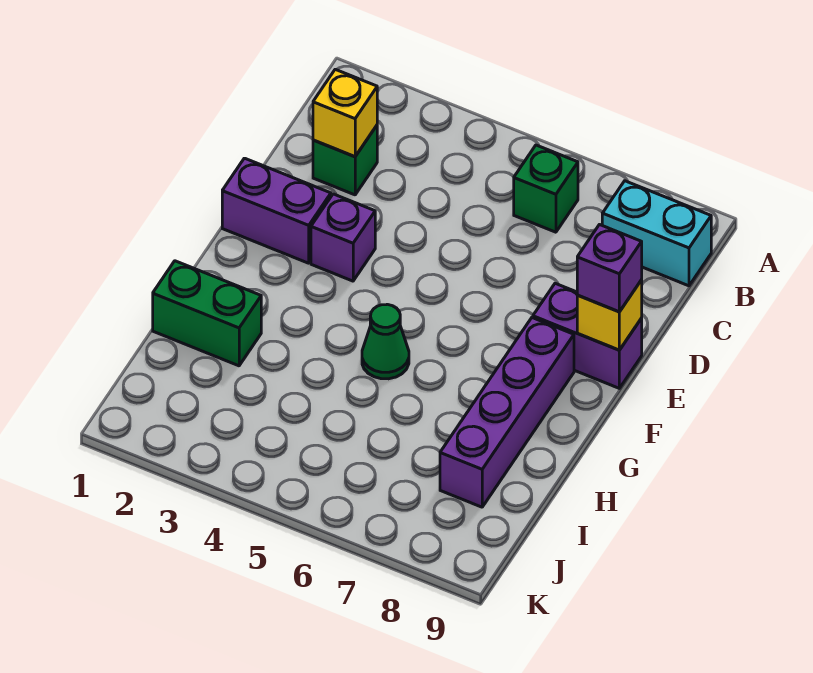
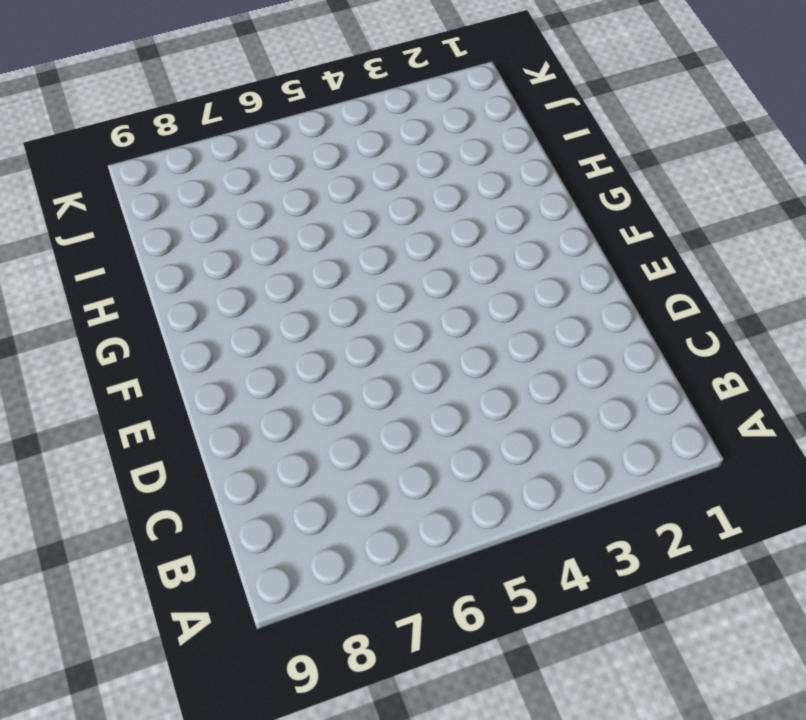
none -> green brick B6 level 1
none -> cyan brick B8:B9 level 1
none -> green brick C2 level 1

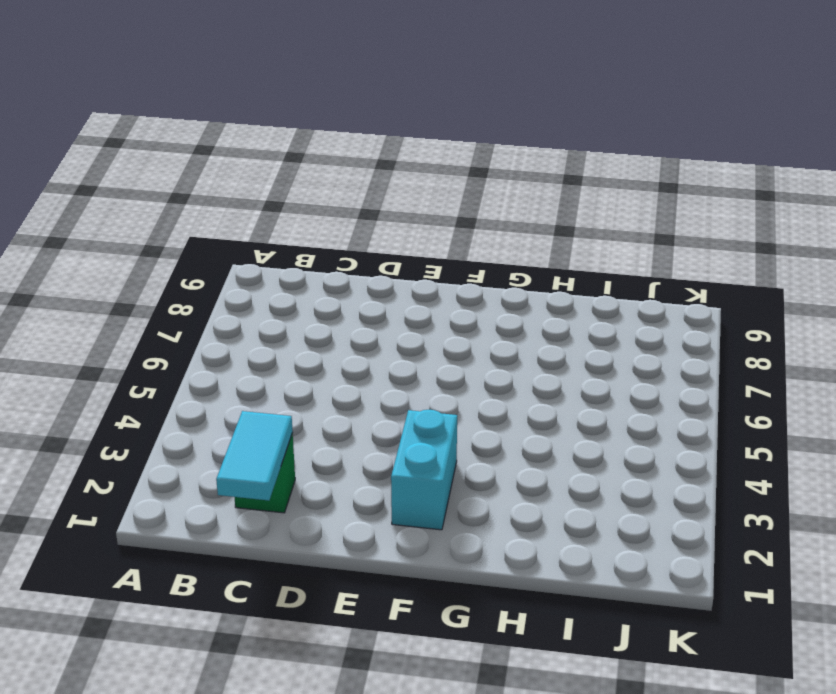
cyan tile C1:C2 level 2 -> yellow brick C2 level 2
cyan brick F2:F3 level 1 -> cyan brick B8:B9 level 1
none -> green brick B6 level 1
none -> purple brick E1:E2 level 1
none -> purple brick E3 level 1

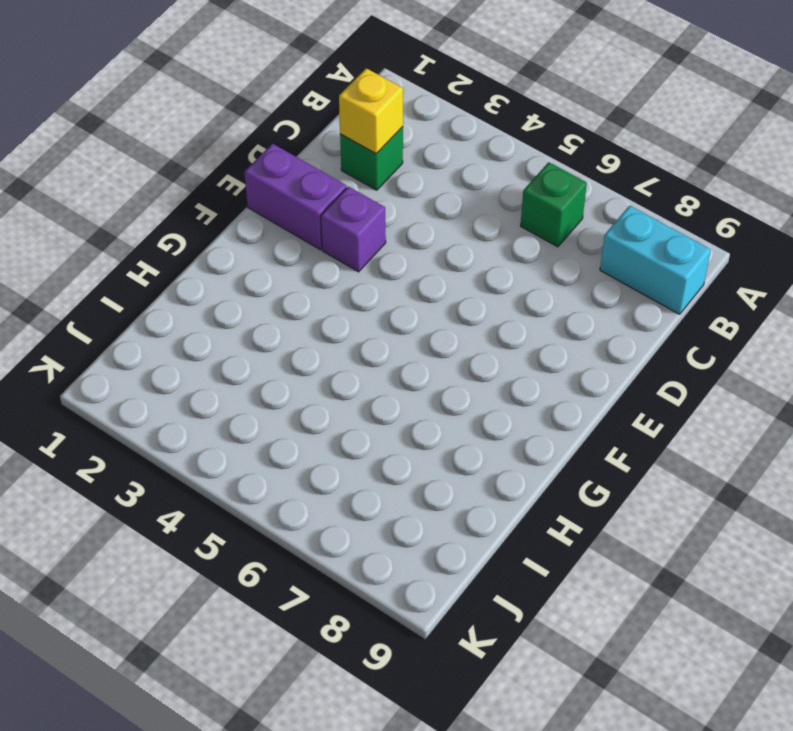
none -> purple brick E8:E9 level 1
none -> purple brick F8:I8 level 1
none -> green cone G5 level 1

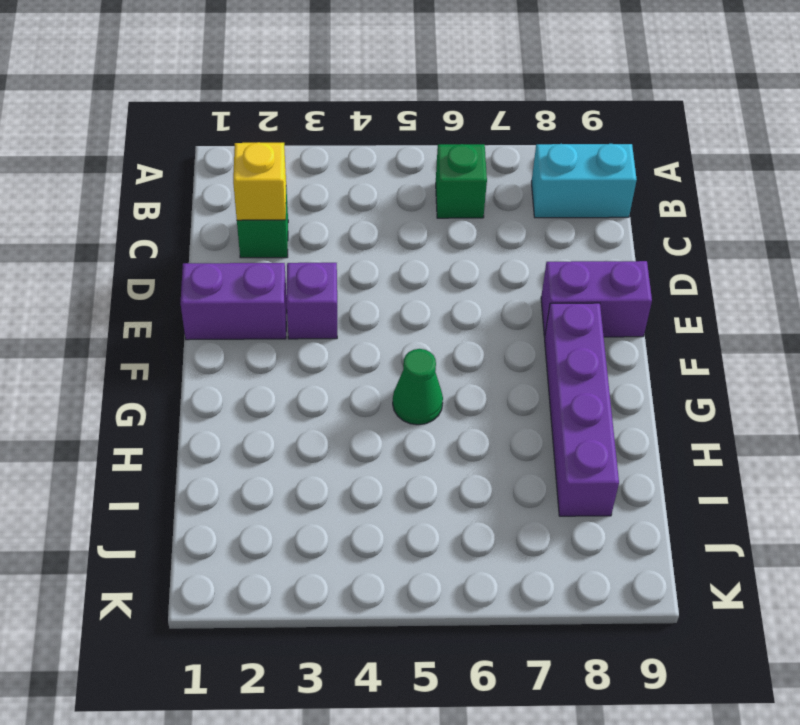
none -> green brick H1:H2 level 1
none -> yellow brick E9 level 2
none -> purple brick E9 level 3

